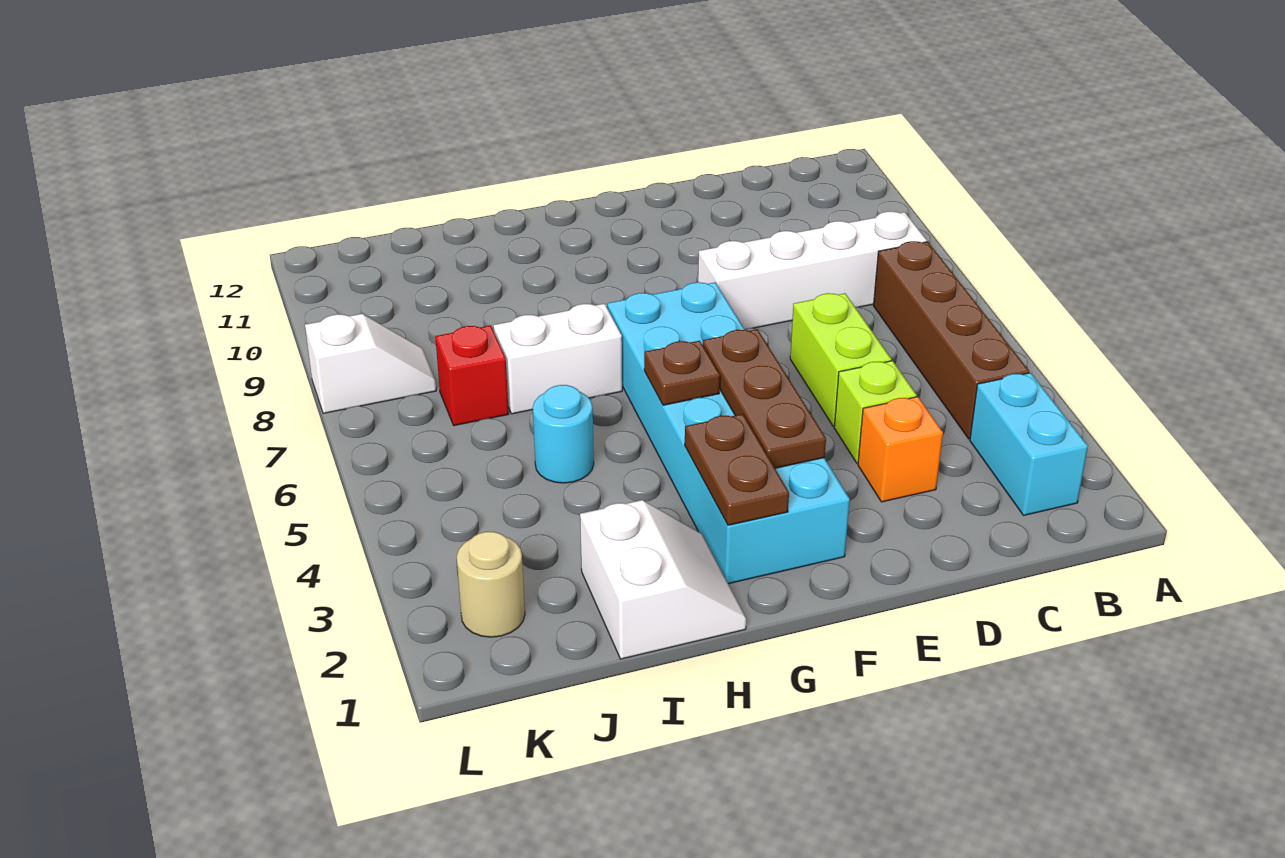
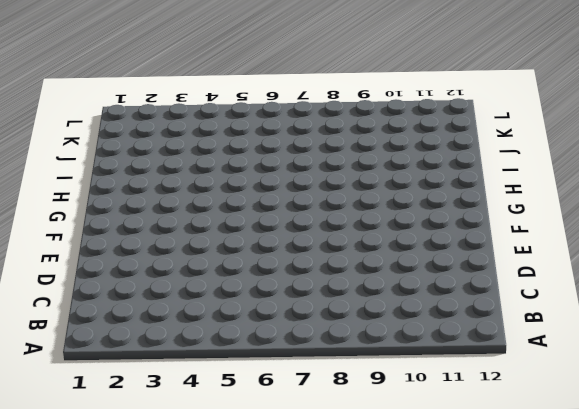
none -> cyan brick B2:B3 level 1
none -> brown brick B4:B7 level 1
none -> white brick B8:E8 level 1

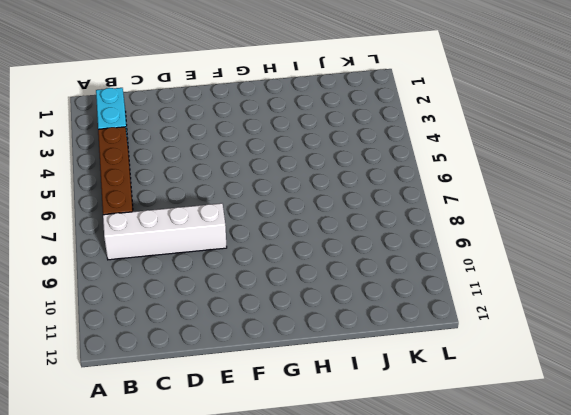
none -> orange brick D3 level 1
none -> lime brick D4 level 1
none -> lime brick D5:D6 level 1

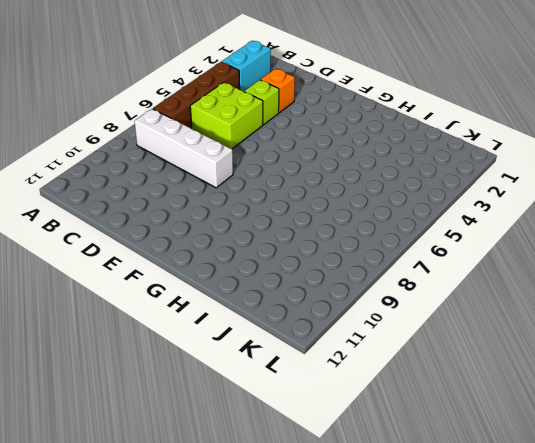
lime brick C5:D6 level 1 -> lime brick D5:D6 level 1
none -> cyan brick F2:G7 level 1
none -> white slope H1:I2 level 1 top I
none -> white brick H7:I7 level 1

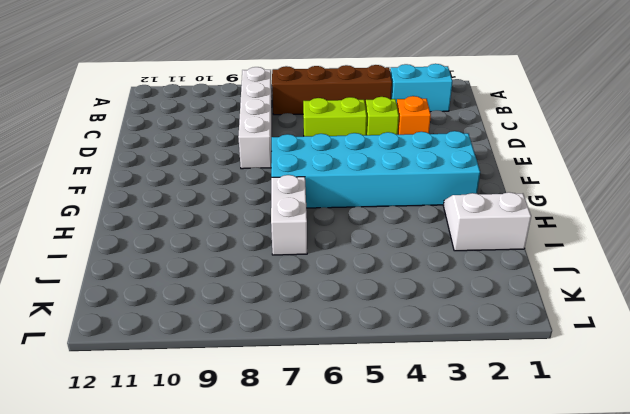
none -> cyan round brick I5 level 1
none -> red brick J7 level 1
none -> tan round brick K2 level 1

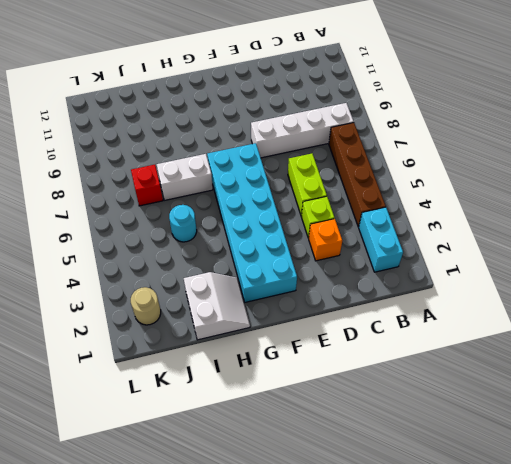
none -> white slope K8:L8 level 1 top L
none -> brown plate F3:F5 level 2
none -> brown plate G2:G3 level 2

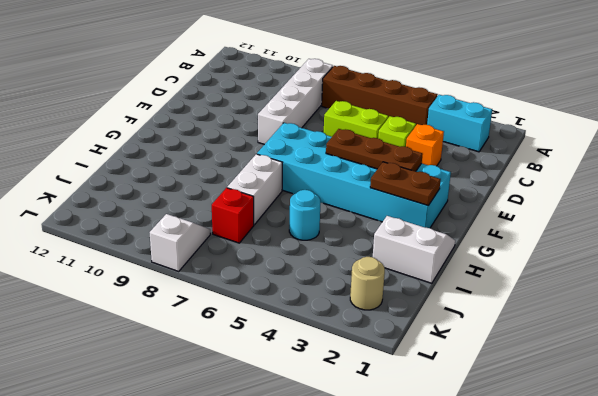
none -> brown plate G5 level 2

